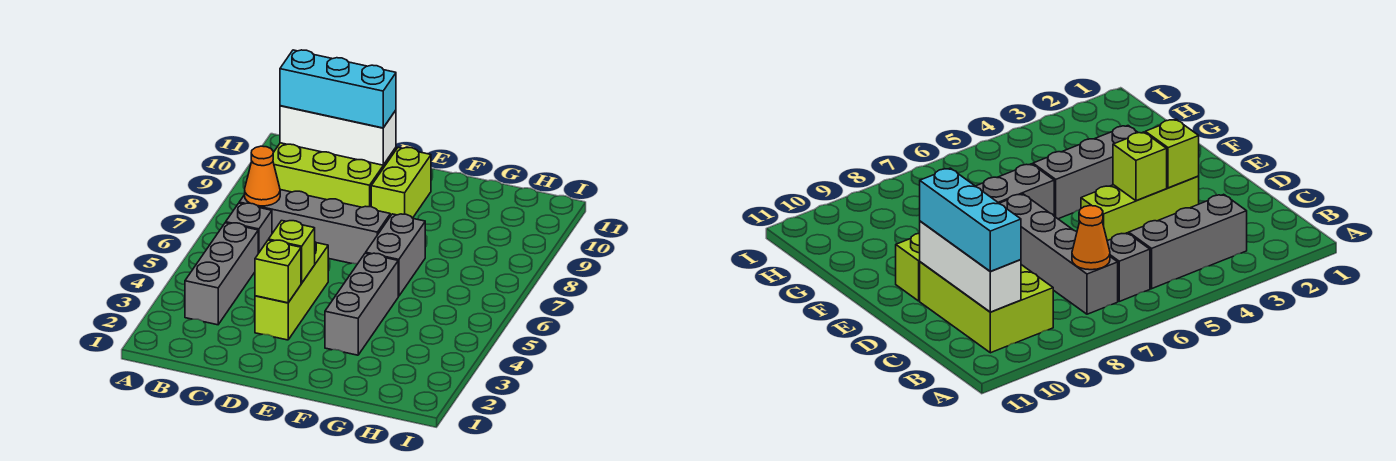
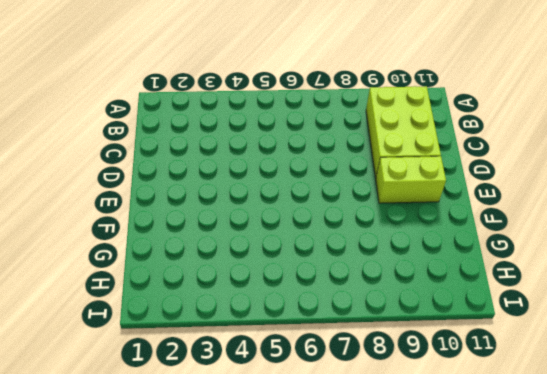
none -> grey brick B3:B5 level 1
none -> grey brick B6 level 1
none -> grey brick B7:E7 level 1

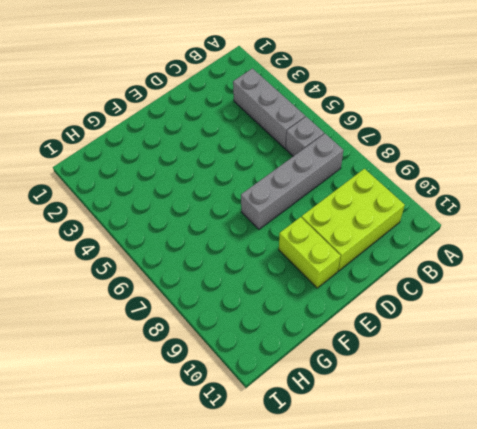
none -> lime brick D3:D5 level 1
none -> grey brick F3:F5 level 1
none -> grey brick F6:F7 level 1

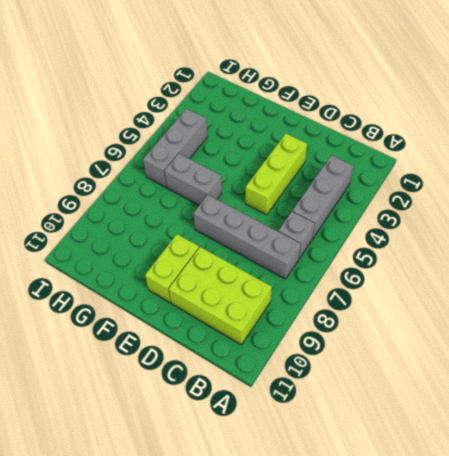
grey brick F6:G6 level 1 -> grey brick F6:F7 level 1
grey brick H4:H6 level 1 -> grey brick F3:F5 level 1
none -> orange cone B7 level 2
none -> white brick B10:D10 level 2
none -> lime brick D3 level 2

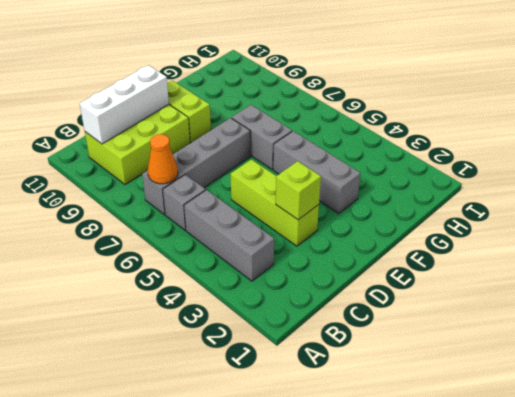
none -> lime brick D4 level 2
none -> cyan brick B10:D10 level 3

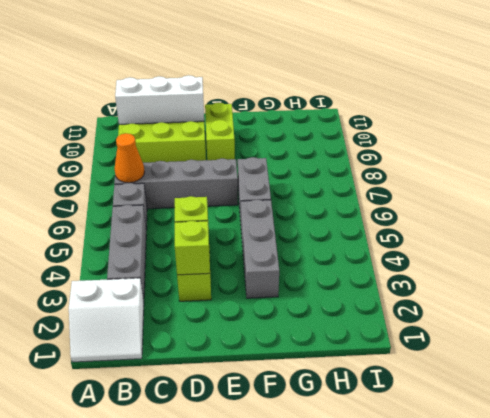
white slope A1:B2 level 1 top 2 -> none
none -> cyan brick B10:D10 level 3

